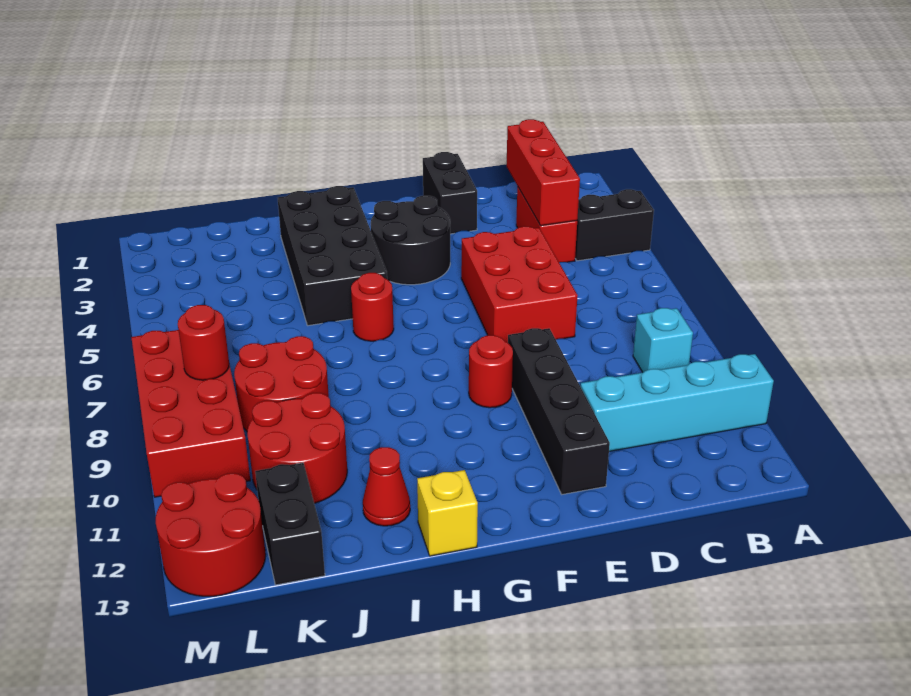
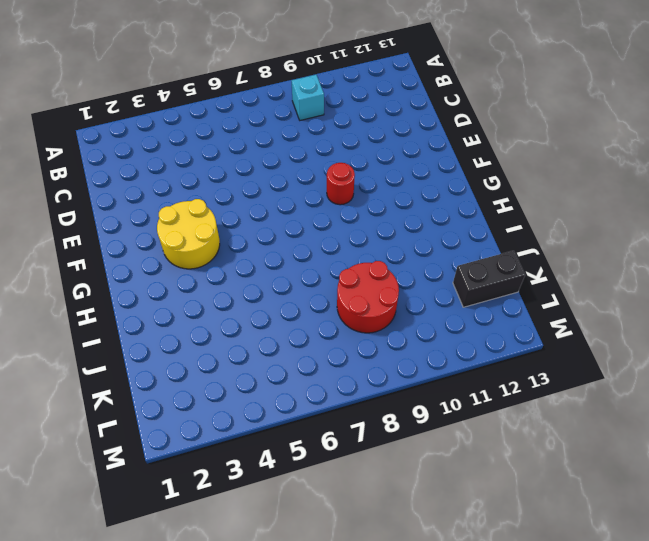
yellow round brick F3:G4 level 1 -> black round brick F3:G4 level 1
none -> black brick A4:B4 level 1
none -> cyan brick A11:D11 level 1
none -> red brick C3:C4 level 1

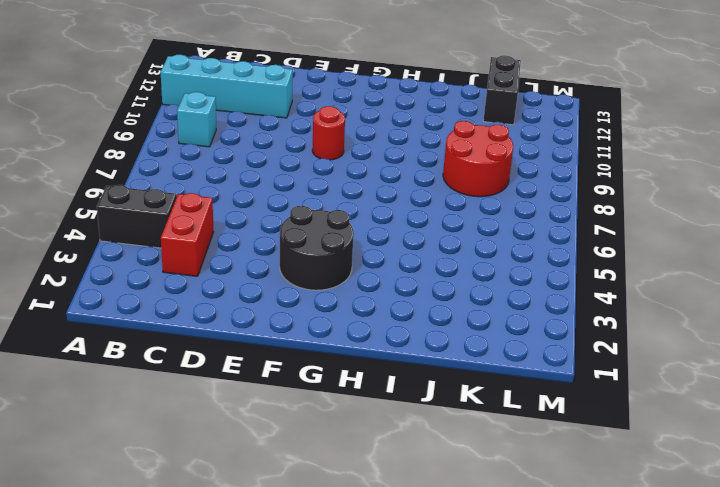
none -> red brick D5:E7 level 1
none -> black brick E1:E2 level 1
none -> black brick E9:E12 level 1

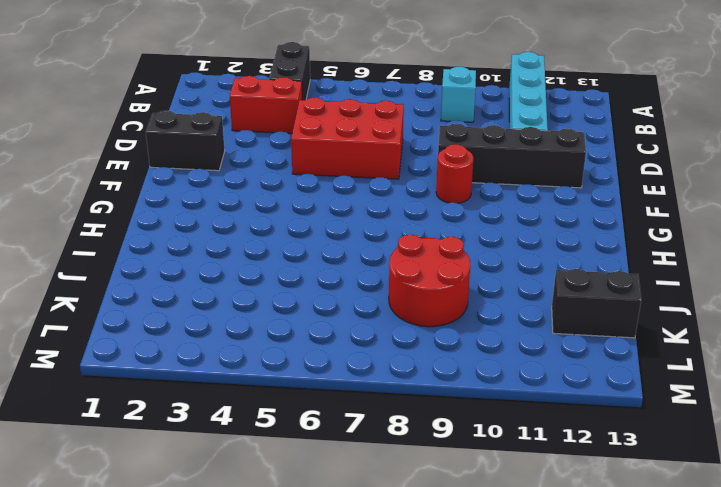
none -> black round brick F3:G4 level 1
none -> black brick H2:I5 level 1
none -> red round brick H6 level 1

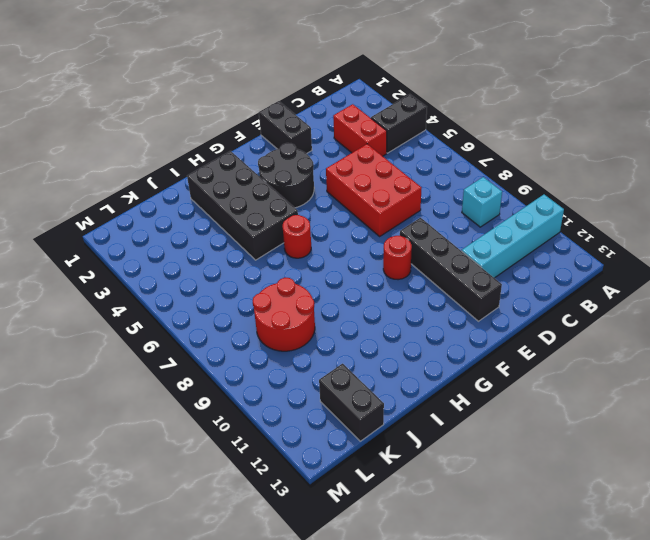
none -> yellow brick H13 level 1
none -> red cone I12 level 1
none -> red round brick J10:K11 level 1

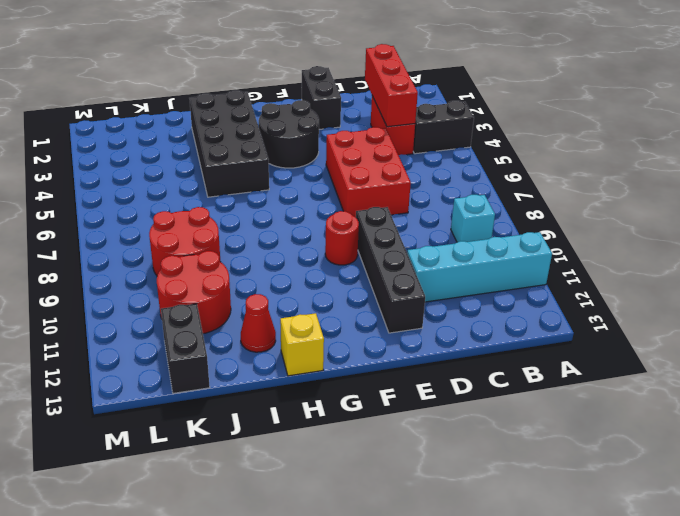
none -> red round brick H6 level 1
none -> red brick L7:M10 level 1
none -> red round brick L12:M13 level 1

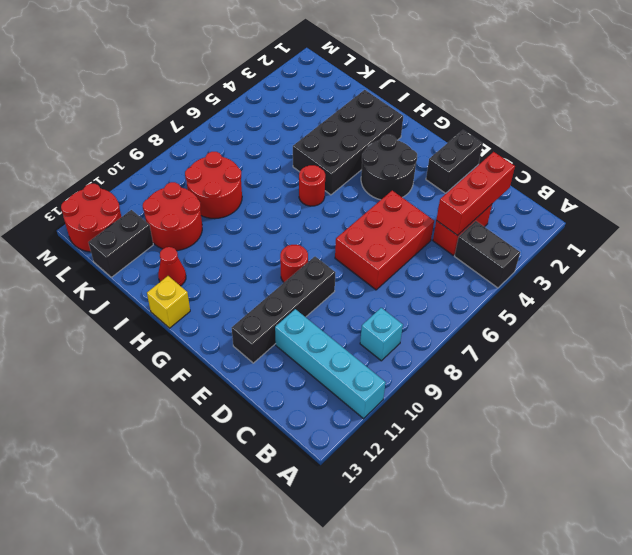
none -> red brick L7:M10 level 1
none -> red round brick L8 level 2

